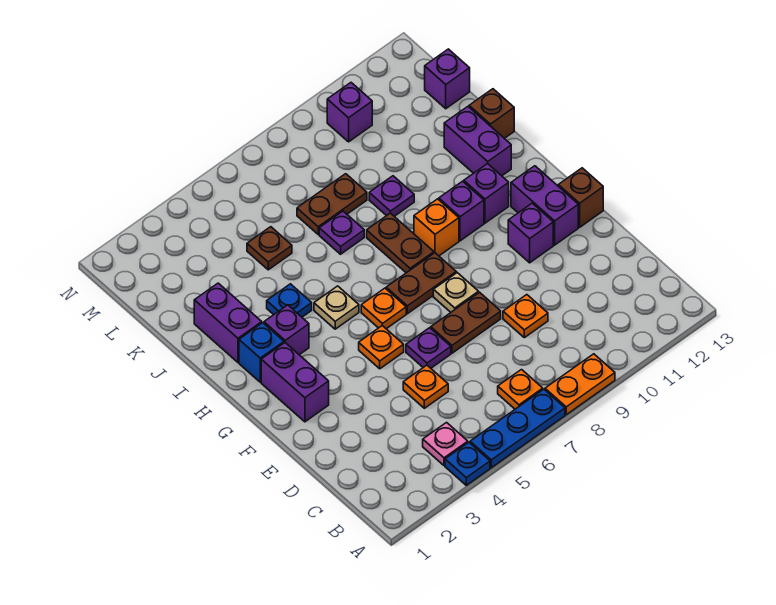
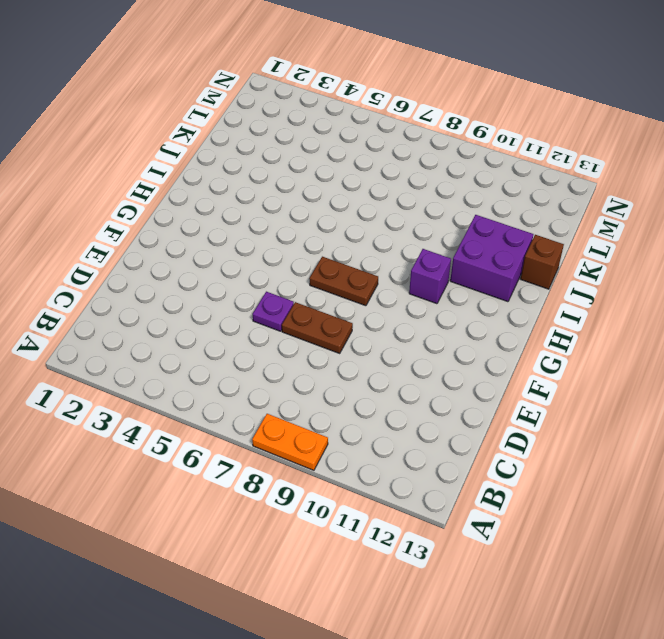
purple brick I11:J12 level 1 -> purple brick I12:J12 level 1
none -> blue plate A4 level 1
none -> blue plate A5:A7 level 1
none -> pink plate B4 level 1
none -> orange plate B7 level 1

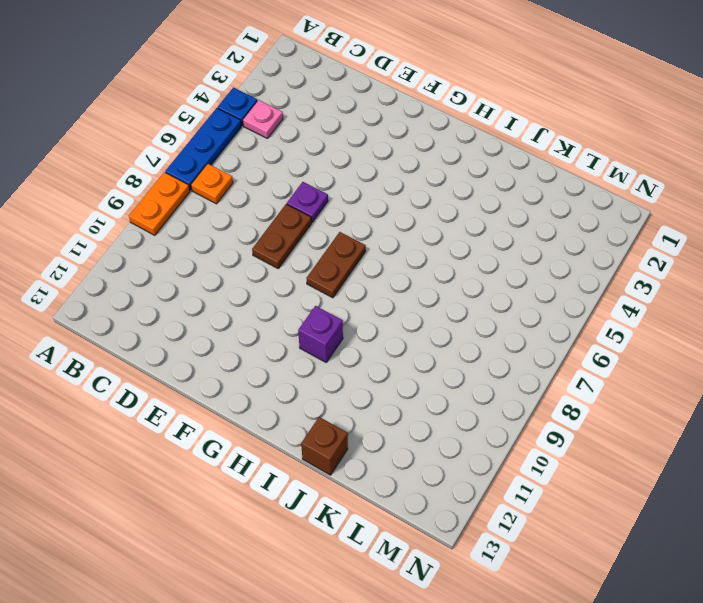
none -> orange plate D5 level 1
none -> orange plate D9 level 1
none -> purple brick F2:G2 level 1
none -> orange plate F5 level 1

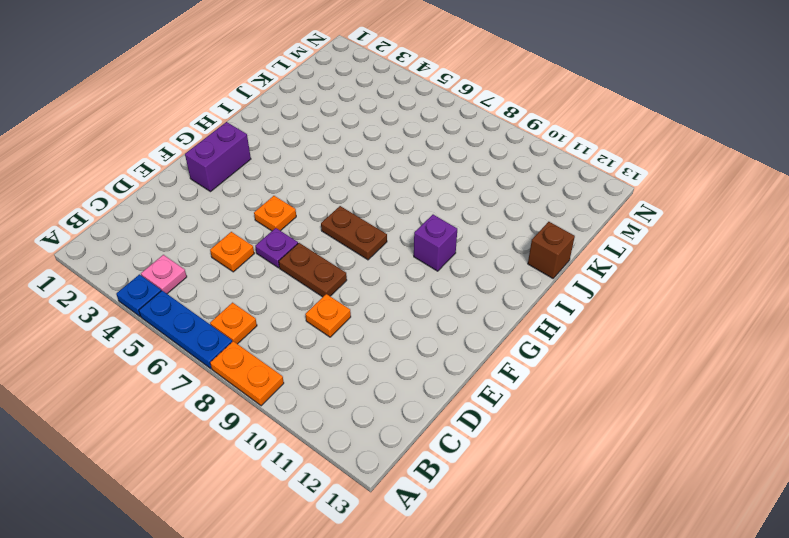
none -> tan plate F8 level 1
none -> purple brick F11 level 1
none -> purple brick F12:G12 level 1
none -> brown brick F13 level 1

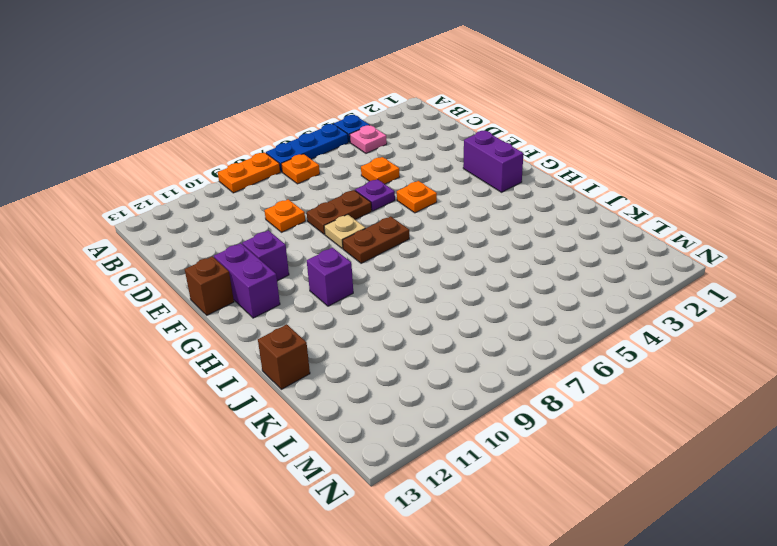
none -> orange plate G6 level 1
none -> blue brick H2 level 1
none -> purple brick H3 level 1
none -> tan plate H5 level 1

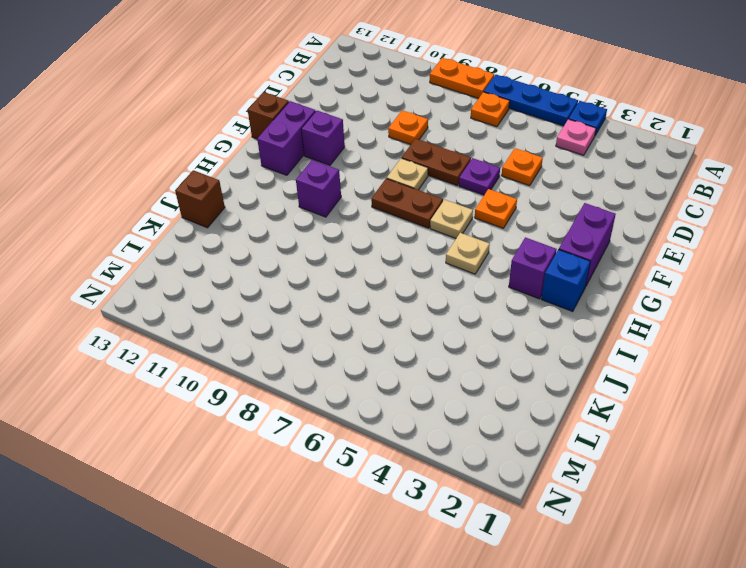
tan plate G6 level 1 -> orange plate G6 level 1
none -> brown plate H8:I8 level 1
none -> orange brick H9 level 1
none -> purple brick H11 level 1
none -> purple brick I2:J2 level 1

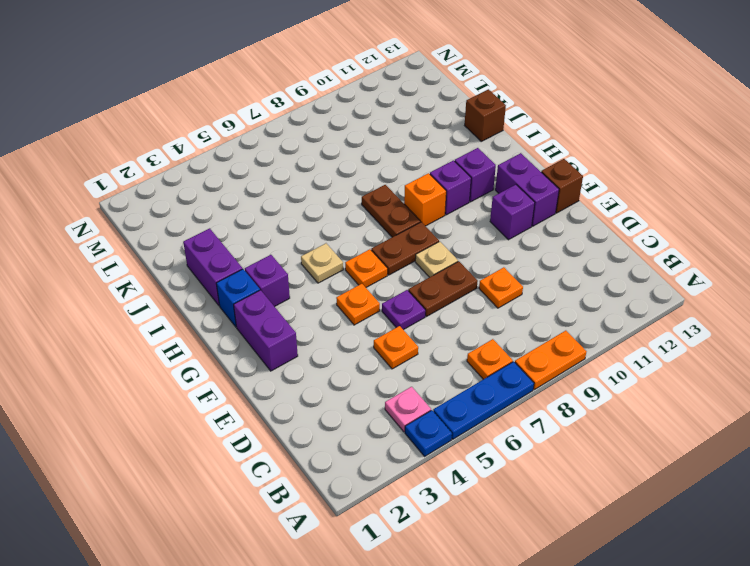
none -> blue plate I4 level 1
none -> purple brick I12:J12 level 1
none -> purple plate J7 level 1
none -> purple plate J9 level 1

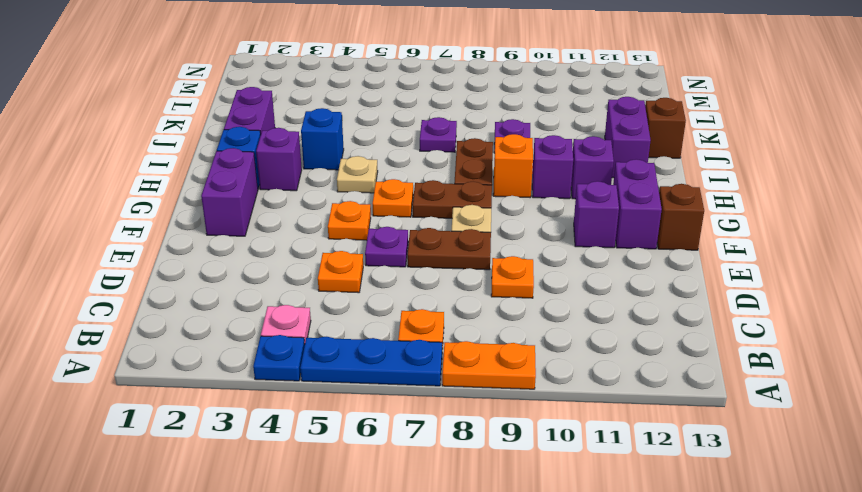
blue brick I4 level 1 -> blue plate I4 level 1
none -> brown plate K5 level 1
none -> brown plate K7:K8 level 1
none -> purple brick L13 level 1
none -> purple brick M10 level 1

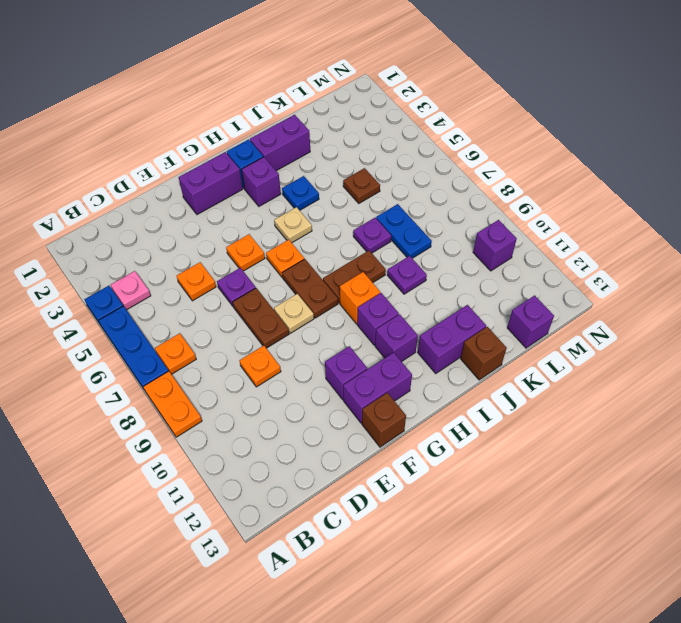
blue plate K7:K8 level 1 -> brown plate K7:K8 level 1

